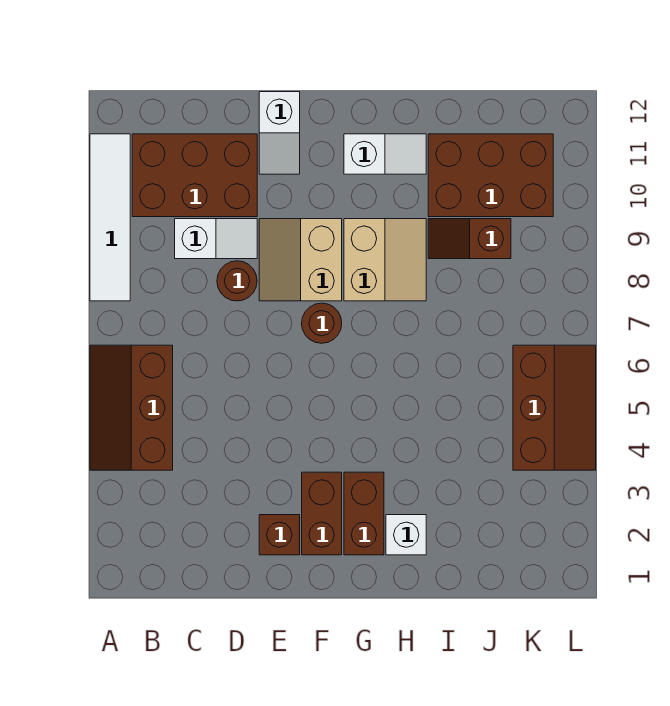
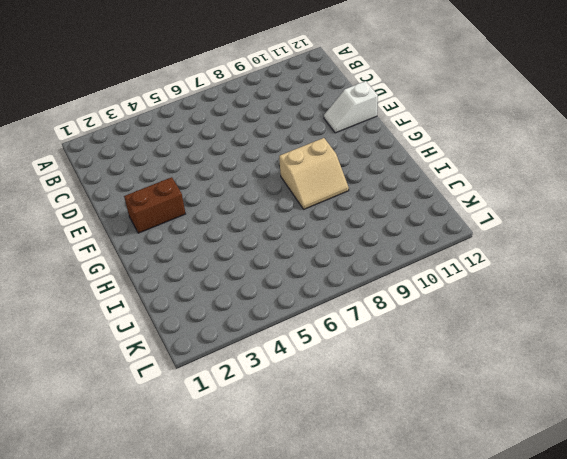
none -> brown slope A4:B6 level 1 top B
none -> white tile A8:A11 level 1
none -> brown brick B10:D11 level 1

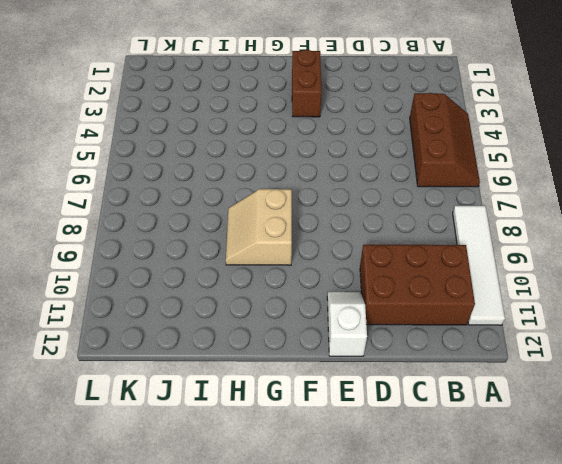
none -> white slope C9:D9 level 1 top C
none -> brown round brick D8 level 1
none -> brown brick E2 level 1

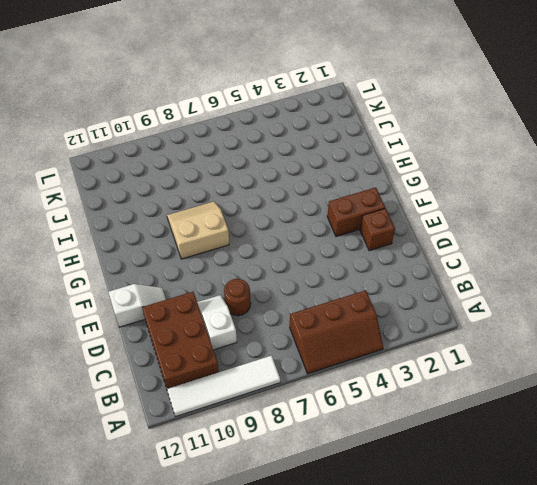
none -> tan slope E8:F9 level 1 top F
none -> brown round brick F7 level 1
none -> brown brick G2:G3 level 1

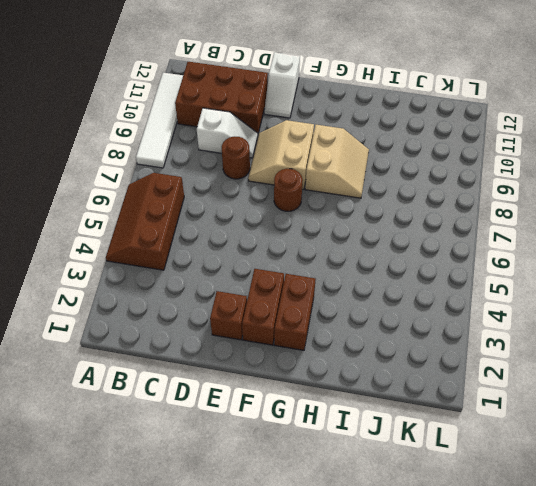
none -> white slope G11:H11 level 1 top G
none -> white brick H2 level 1
none -> brown slope I9:J9 level 1 top J

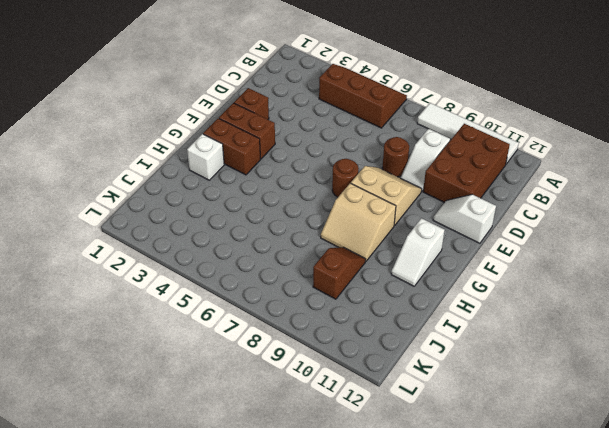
none -> brown brick I10:K11 level 1
none -> brown slope K4:L6 level 1 top K

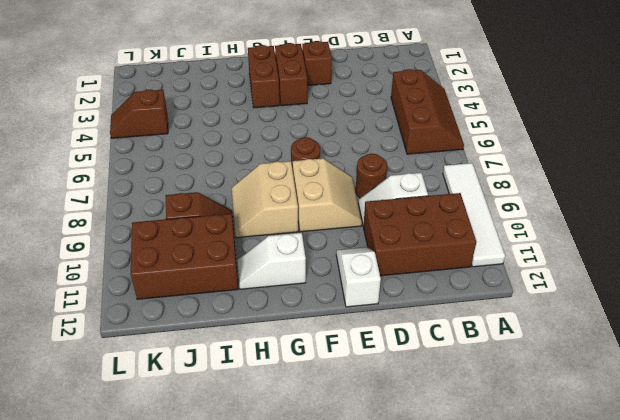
brown slope K4:L4 level 1 top K -> brown slope K4:L6 level 1 top K
none -> white brick H2 level 1

